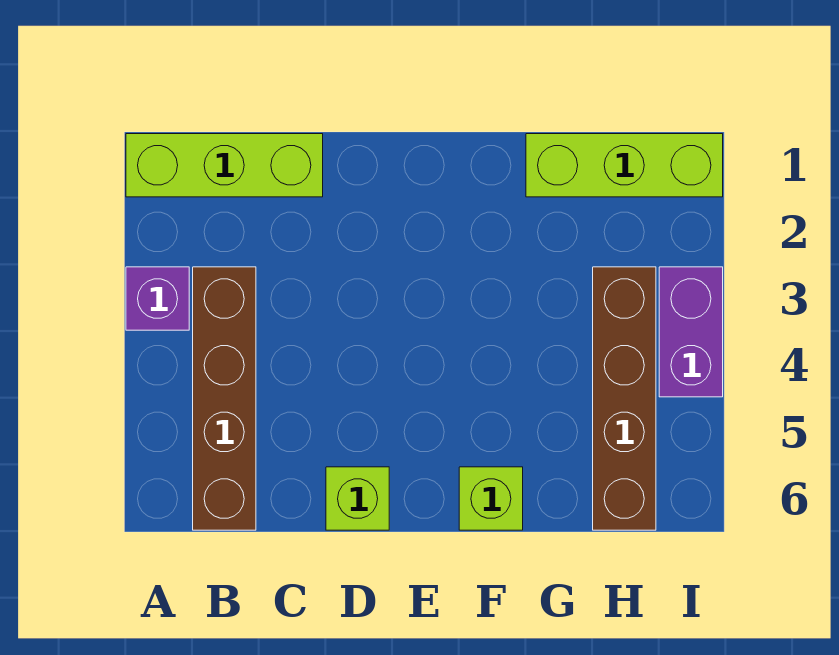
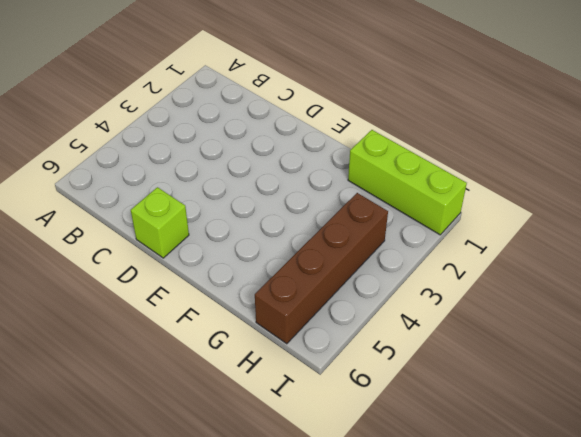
none -> lime brick A1:C1 level 1
none -> purple brick A3 level 1

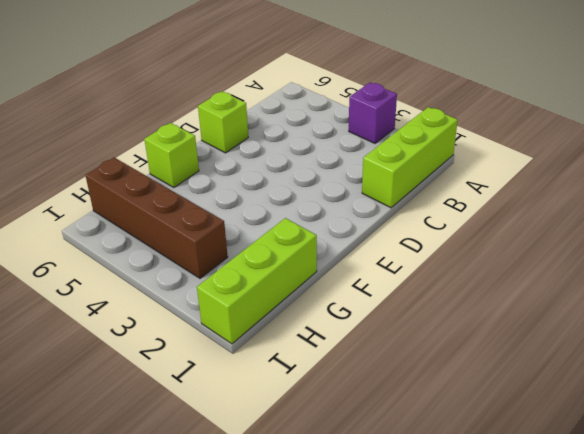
none -> brown brick B3:B6 level 1
none -> purple brick I3:I4 level 1

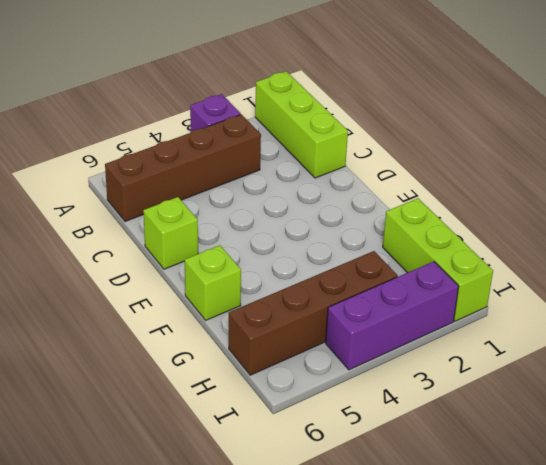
purple brick I2:I4 level 1 -> purple brick I3:I4 level 1

